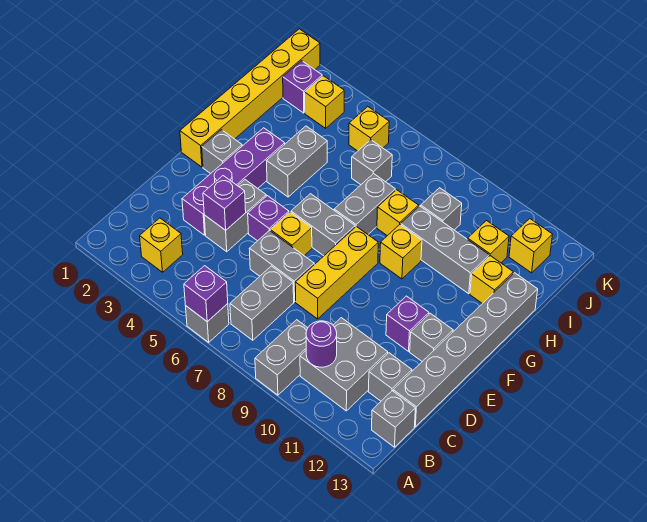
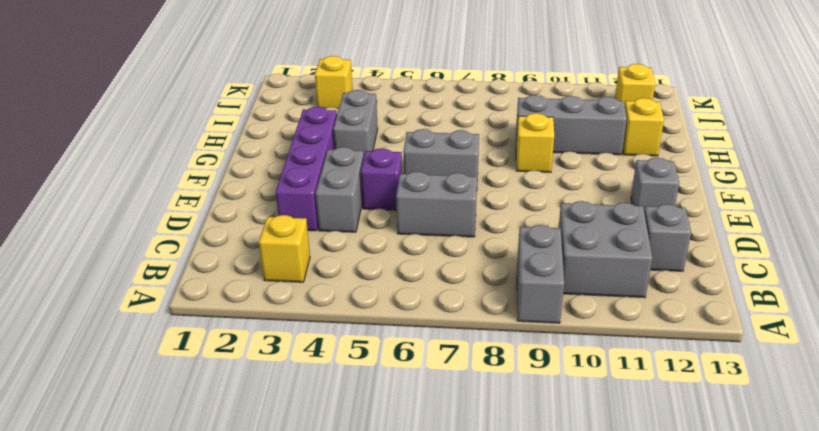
none -> grey brick A6 level 1
none -> grey brick B7:C7 level 1
none -> grey brick B13 level 1
none -> grey brick C13:H13 level 1

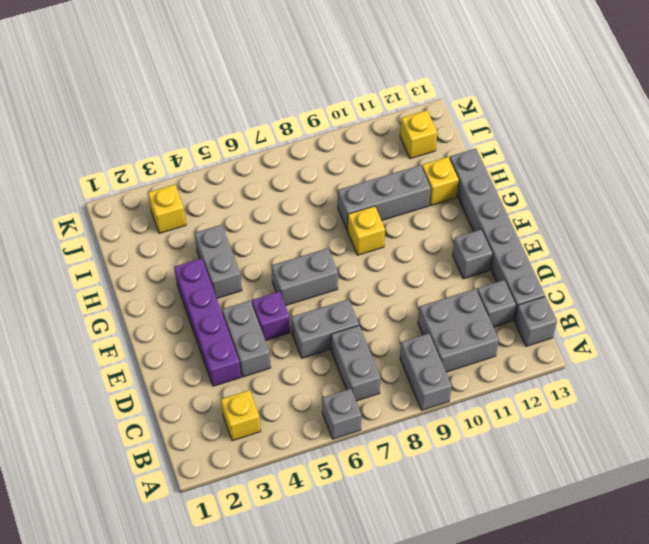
none -> yellow brick D8:F8 level 1
none -> yellow brick E6 level 1
none -> purple brick E11 level 1
none -> yellow brick F1:K1 level 1

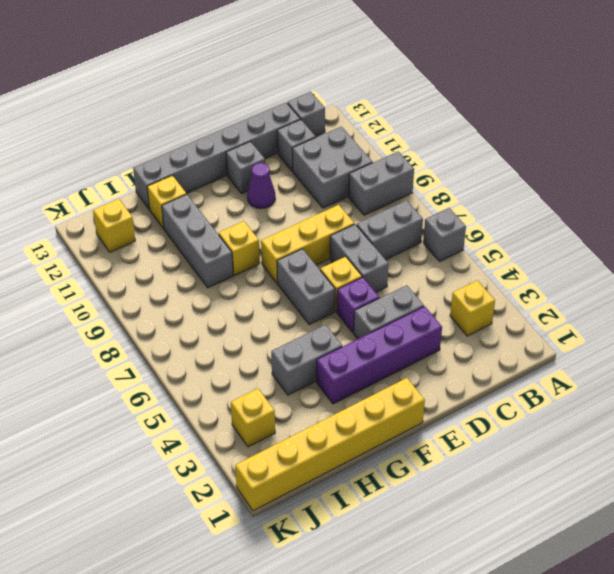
purple cone E11 level 1 -> purple brick E11 level 1
none -> grey brick F2 level 1
none -> grey brick G7:H7 level 1
none -> yellow brick H8 level 1
none -> grey brick I6 level 1

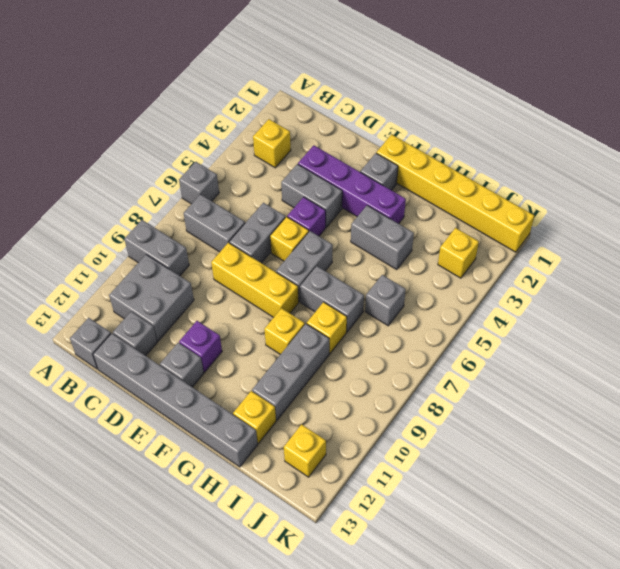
none -> grey brick I9 level 1
none -> yellow brick I11 level 1
none -> purple brick J2 level 1
none -> yellow brick J5 level 1

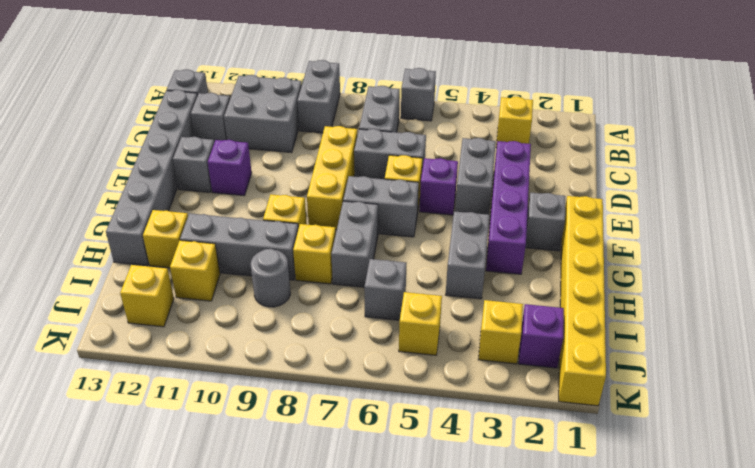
grey round brick I9 level 1 -> grey brick I9 level 1
none -> purple brick A6 level 2
none -> purple round brick B10 level 2
none -> purple brick D4 level 2

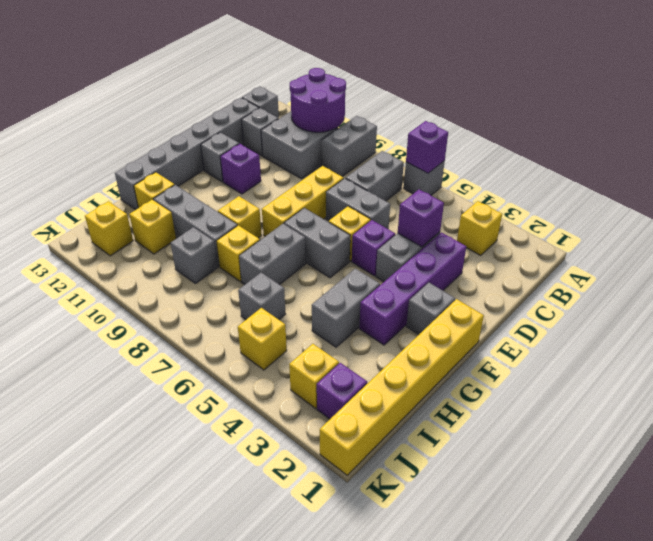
purple round brick A10:B11 level 2 -> purple round brick B10 level 2

